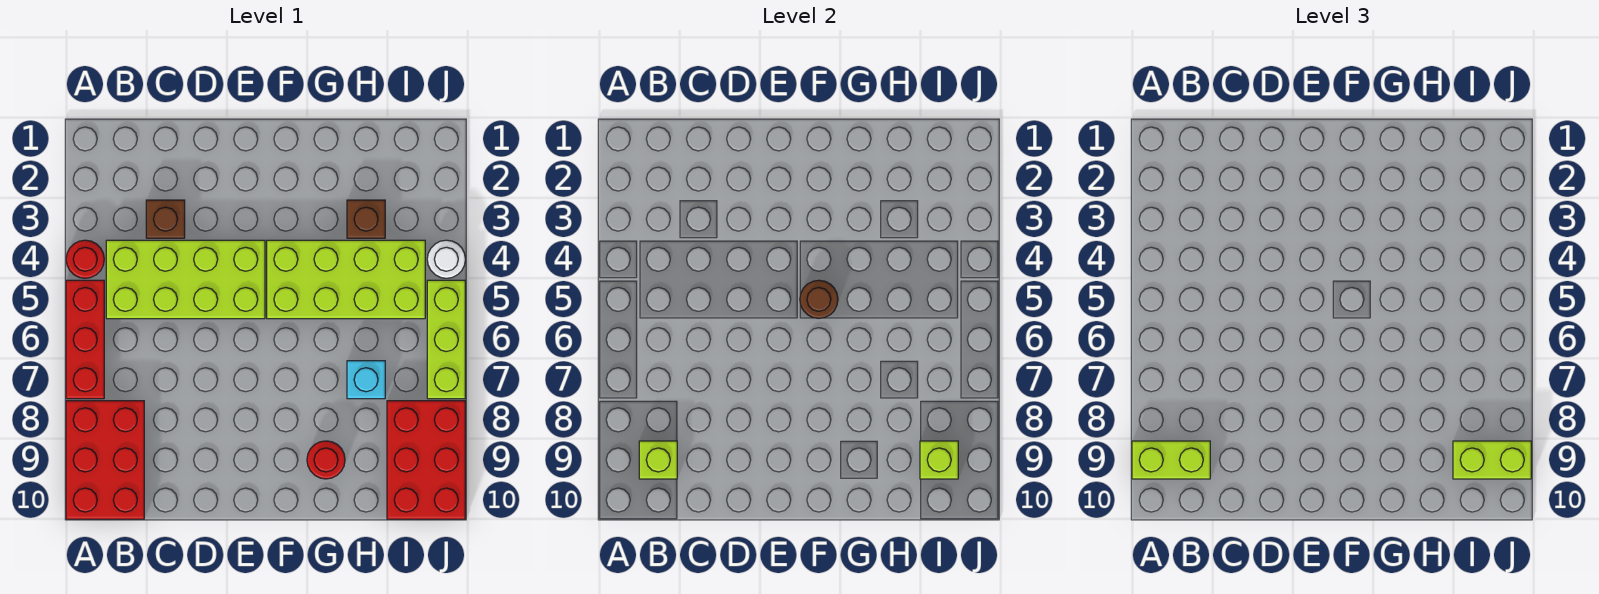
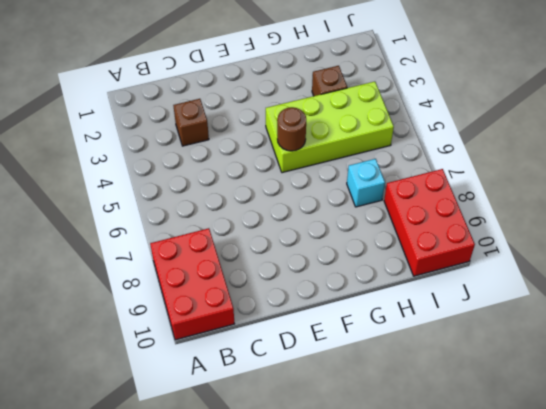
none -> red round brick A4 level 1
none -> red brick A5:A7 level 1
none -> lime brick B4:E5 level 1

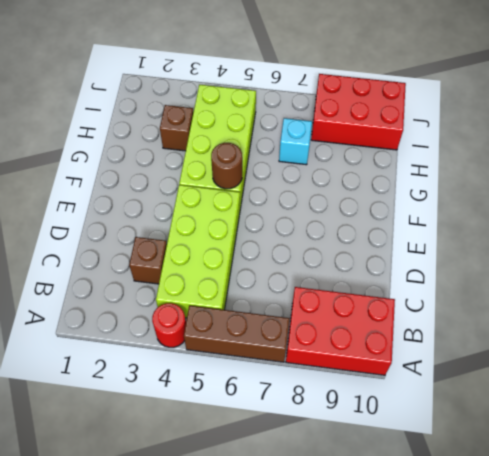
brown brick A5:A7 level 1 -> red brick A5:A7 level 1
none -> red round brick G9 level 1
none -> white round brick J4 level 1
none -> lime brick J5:J7 level 1

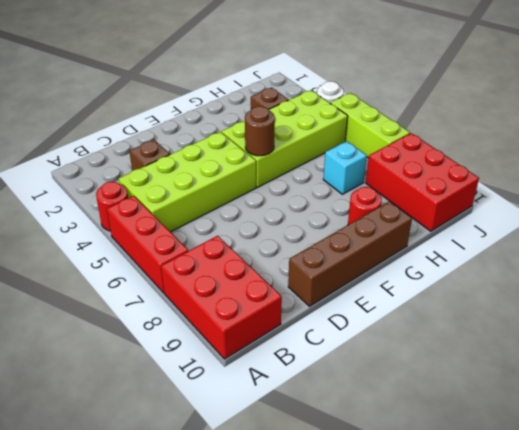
brown brick D10:G10 level 1 -> none
none -> lime brick B9 level 2
none -> lime brick I9 level 2
none -> lime brick A9:B9 level 3

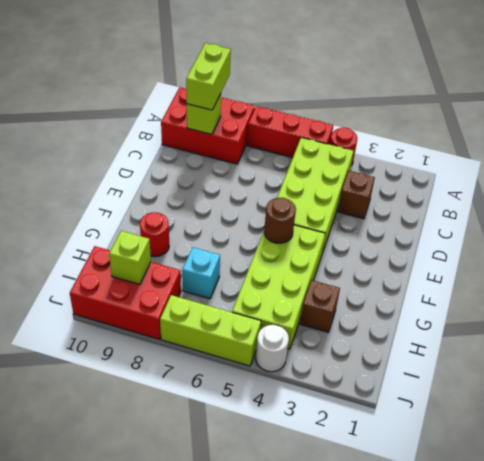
none -> lime brick I9:J9 level 3

